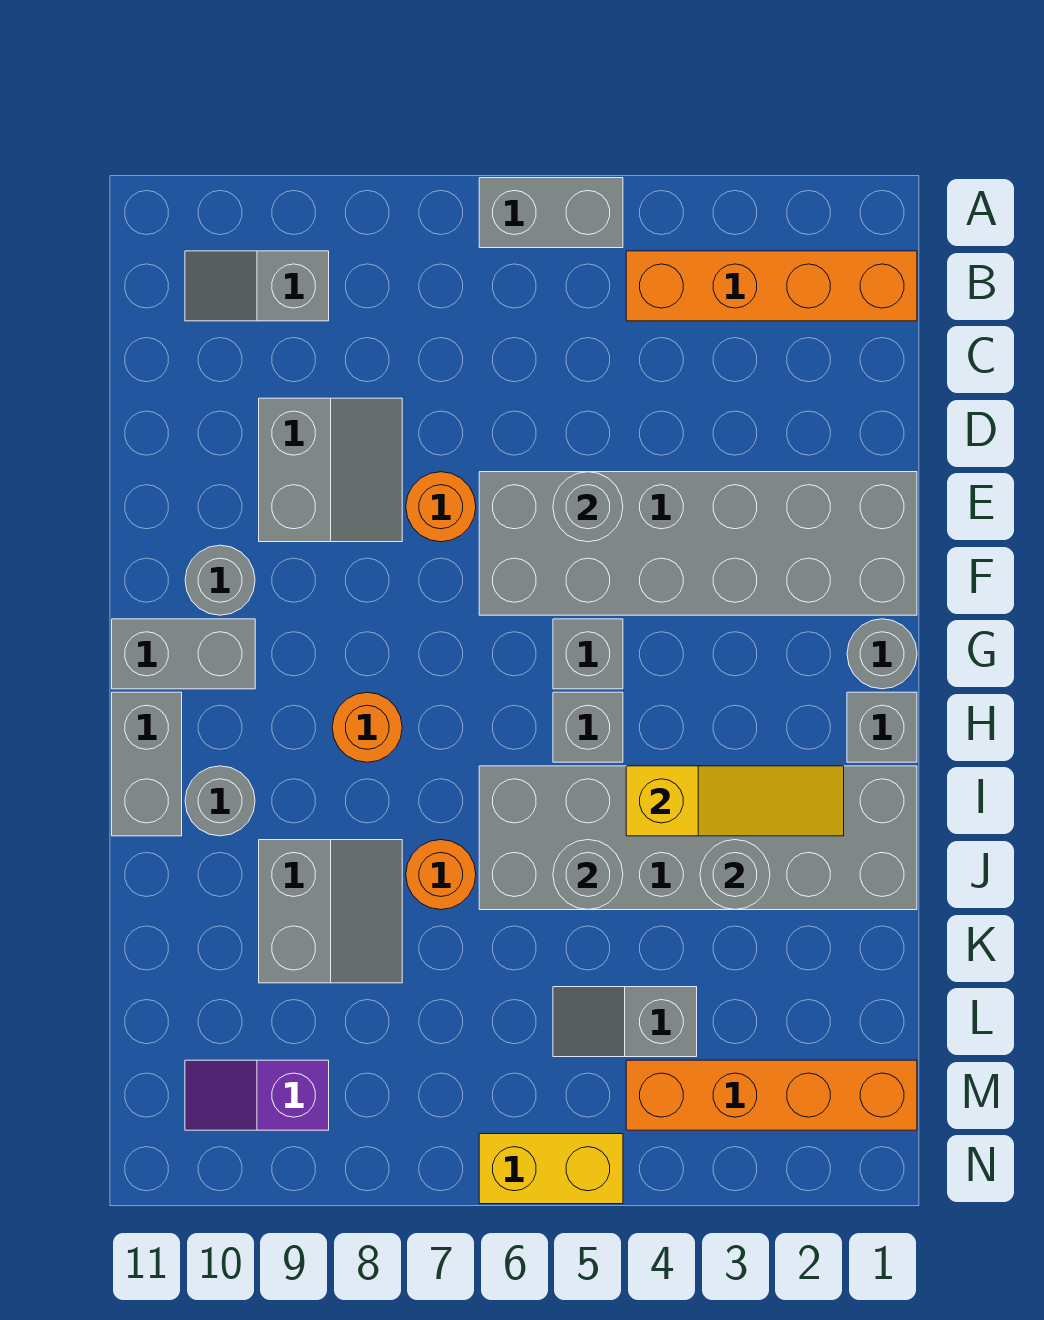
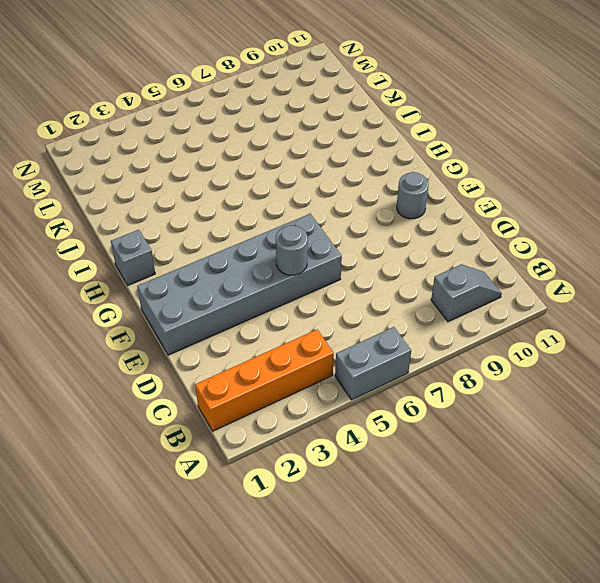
none -> grey slope D8:E9 level 1 top 9
none -> orange round brick E7 level 1
none -> grey round brick G1 level 1

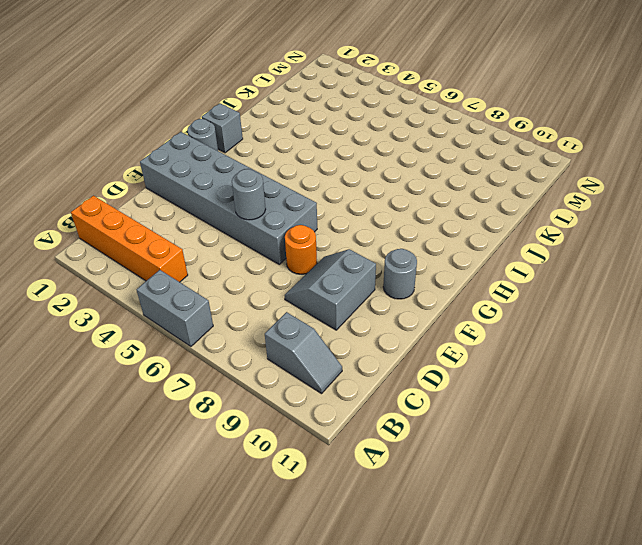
none -> grey brick G5 level 1
none -> grey brick G10:G11 level 1
none -> grey brick H5 level 1

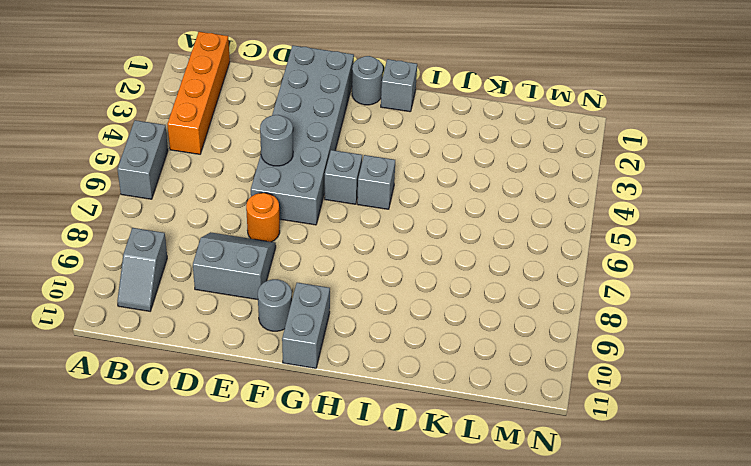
none -> orange round brick H8 level 1
none -> grey brick H11:I11 level 1
none -> grey brick I1:J6 level 1

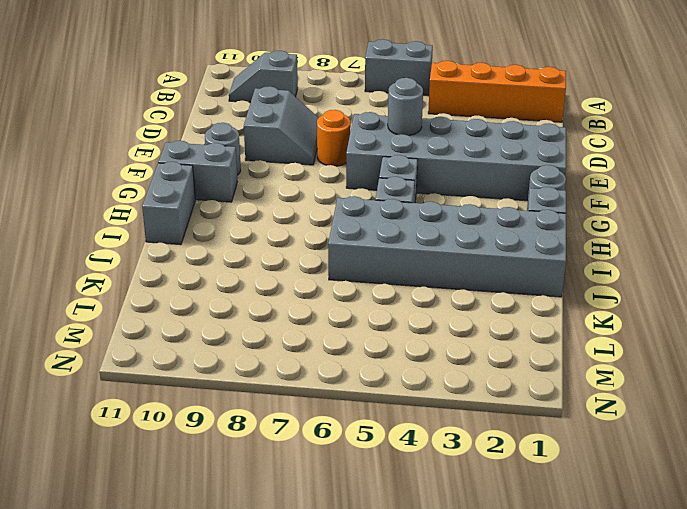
none -> orange round brick H8 level 1
none -> grey round brick I10 level 1
none -> orange round brick J7 level 1

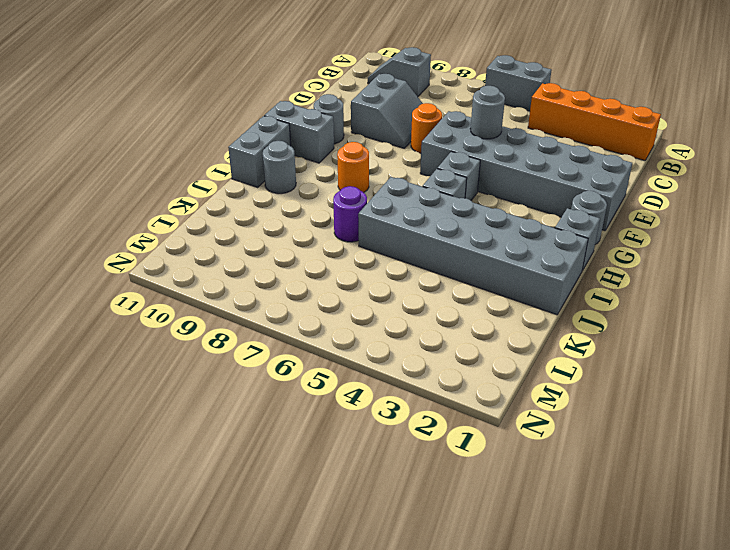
purple round brick J7 level 1 -> orange round brick J7 level 1
none -> grey slope J8:K9 level 1 top 9
none -> grey slope L4:L5 level 1 top 4
none -> orange brick M1:M4 level 1

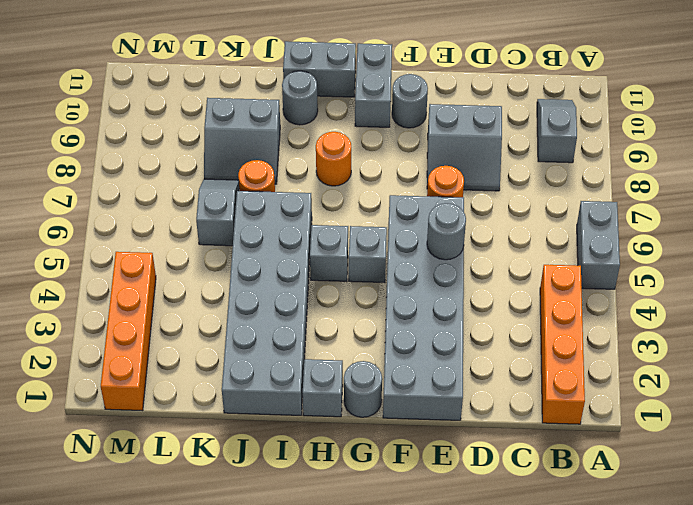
grey slope K6:K7 level 1 top 6 -> grey slope L4:L5 level 1 top 4
none -> purple slope M9:M10 level 1 top 9
none -> yellow brick N5:N6 level 1
none -> yellow slope I2:I4 level 2 top 4

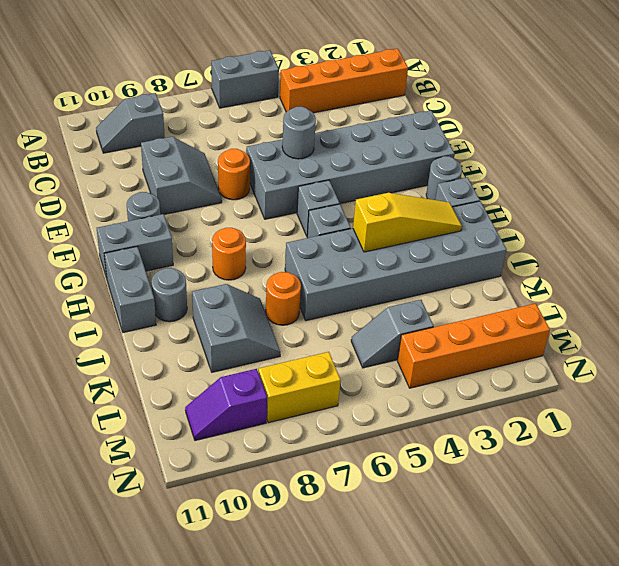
yellow brick M7:M8 level 1 -> yellow brick N5:N6 level 1
none -> grey round brick J3 level 2
none -> grey round brick J5 level 2

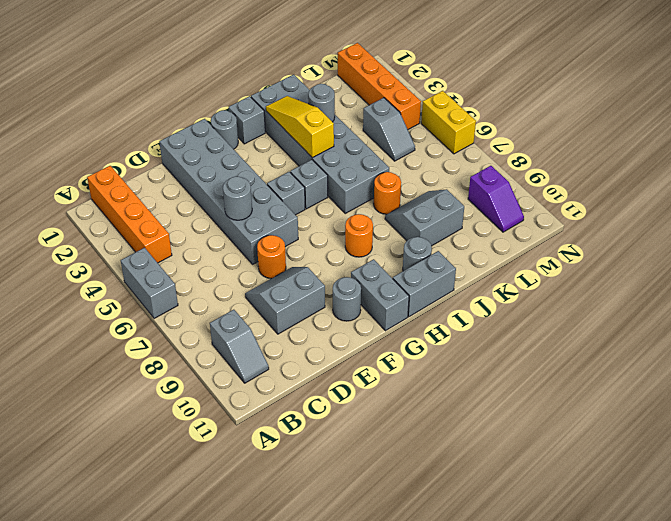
none -> grey round brick J5 level 2

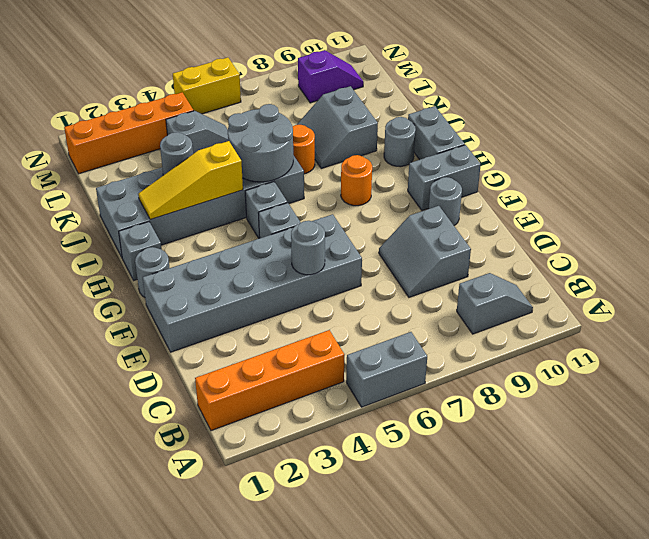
grey round brick I5:J6 level 2 -> grey round brick J5 level 2
none -> orange round brick E7 level 1

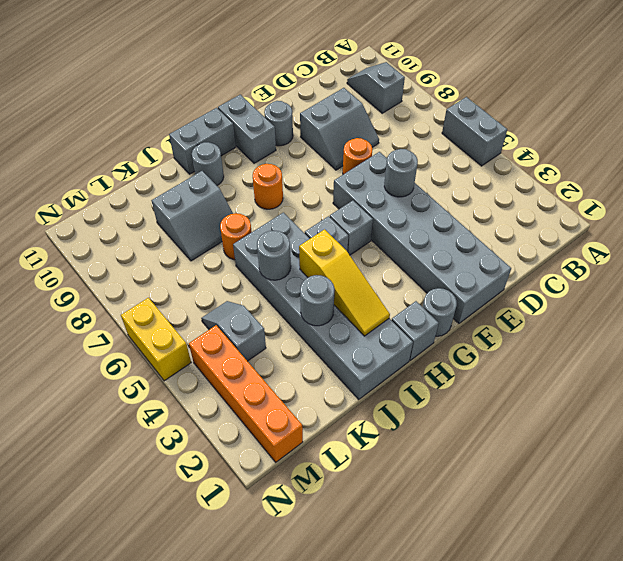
none -> orange brick B1:B4 level 1
none -> purple slope M9:M10 level 1 top 9

